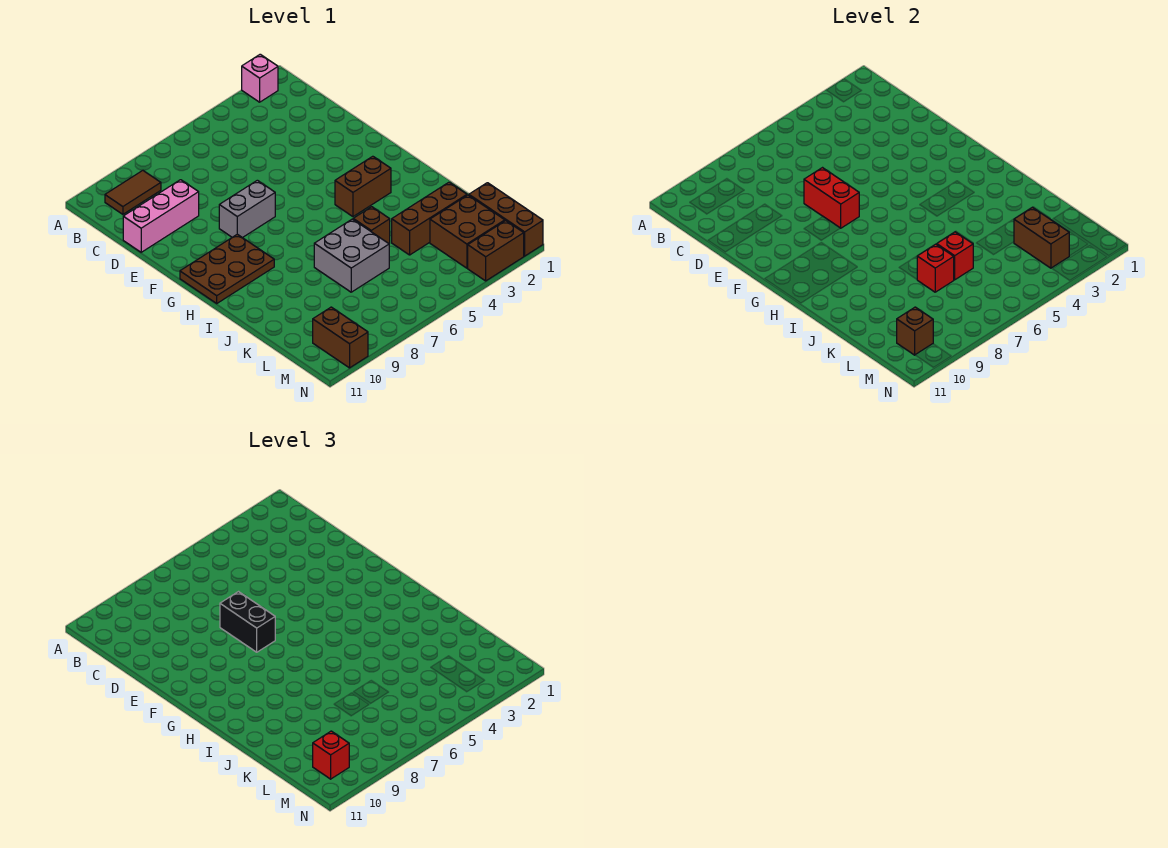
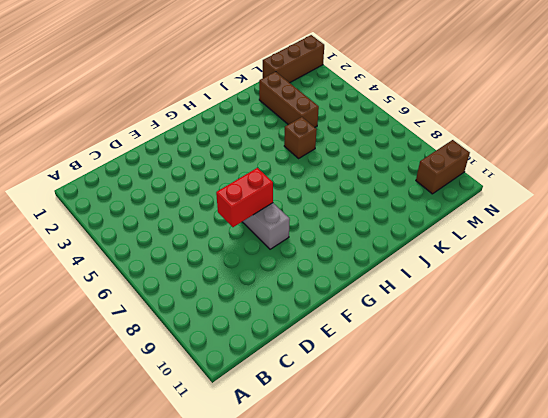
none -> pink brick A2 level 1
none -> brown tile B9:B10 level 1
none -> pink brick D9:D11 level 1

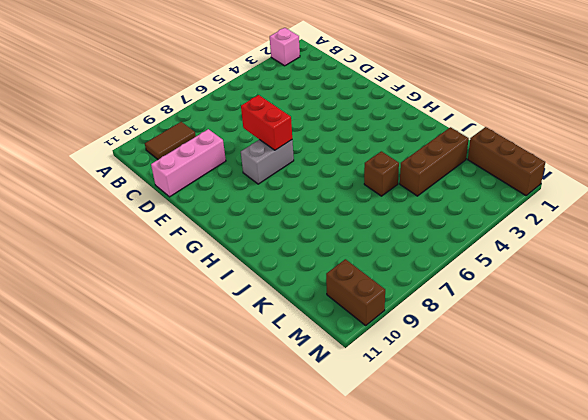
none -> brown plate G9:H11 level 1
none -> brown brick H3:H4 level 1
none -> grey brick J6:K7 level 1

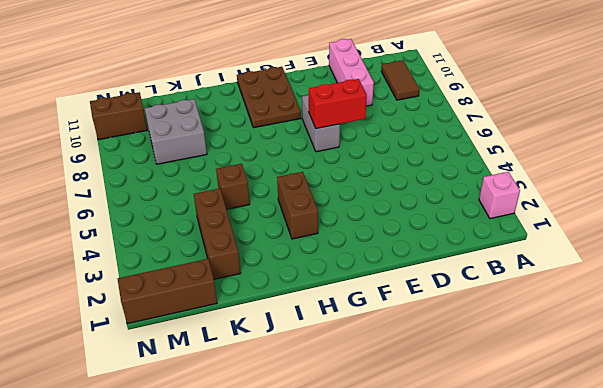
grey brick K8:L9 level 1 -> grey brick J6:K7 level 1
none -> brown brick L2:M3 level 1
none -> brown brick N2:N3 level 1
none -> red brick K6 level 2

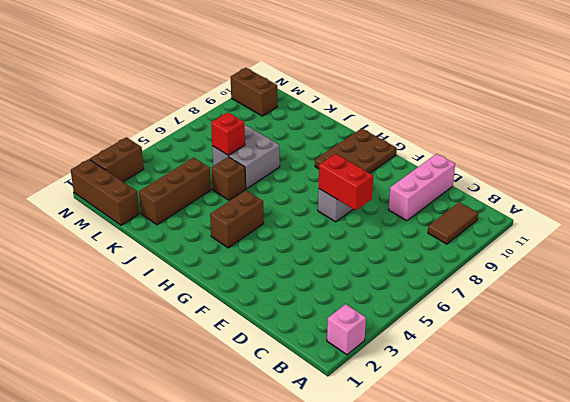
none -> brown brick L2:M3 level 1
none -> red brick K7 level 2
none -> brown brick L3:M3 level 2

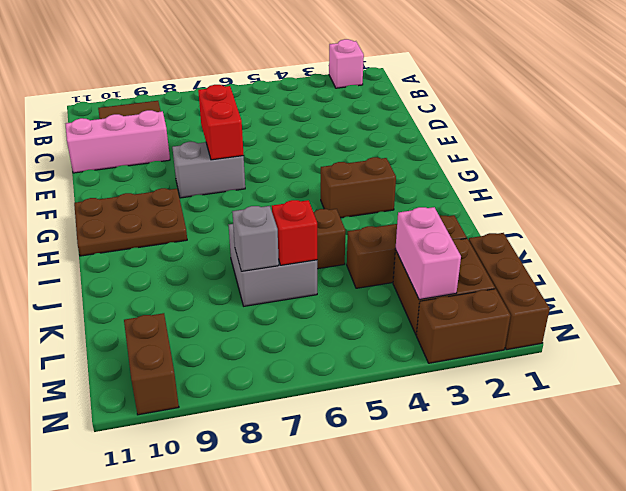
grey brick K7 level 2 -> red brick K7 level 2
pink brick L3:M3 level 2 -> brown brick L3:M3 level 2
none -> brown brick M10 level 2
none -> black brick E7:F7 level 3
none -> red brick M10 level 3

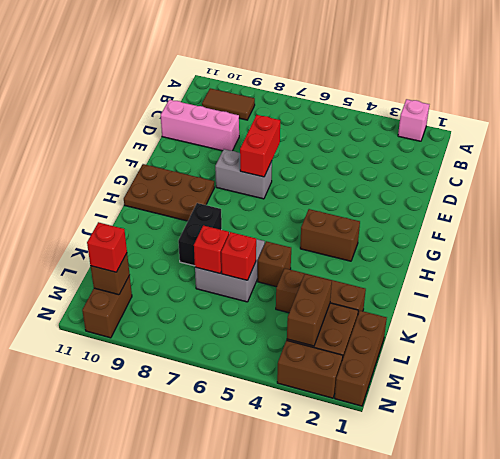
black brick I8:J8 level 1 -> black brick E7:F7 level 3

